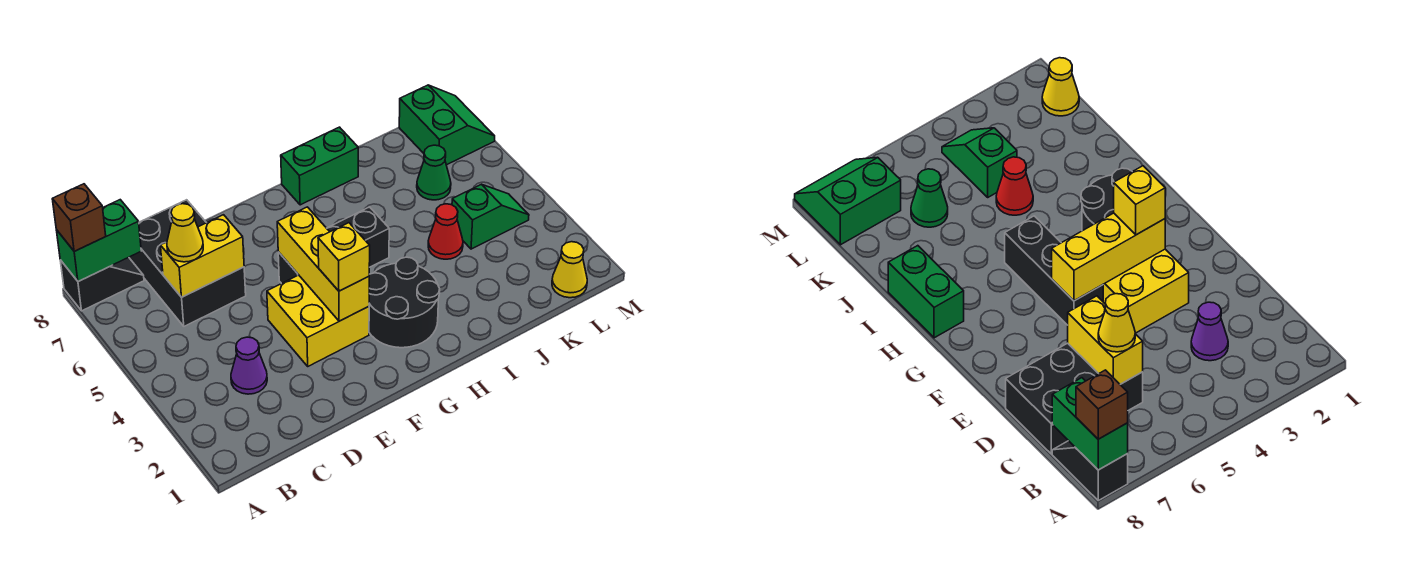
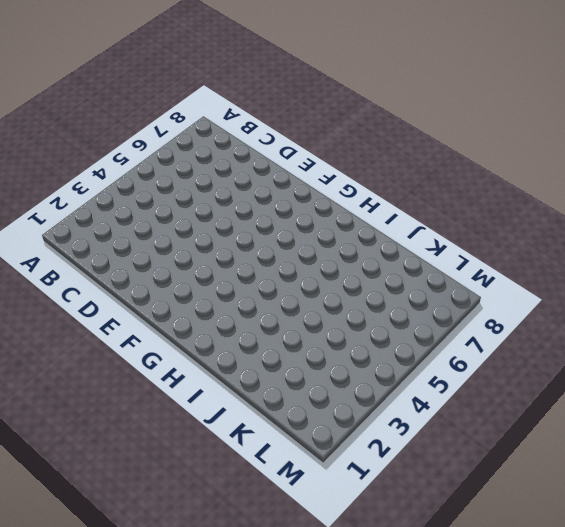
none -> black slope A8:B8 level 1 top A
none -> purple cone C3 level 1
none -> black brick C6:D8 level 1

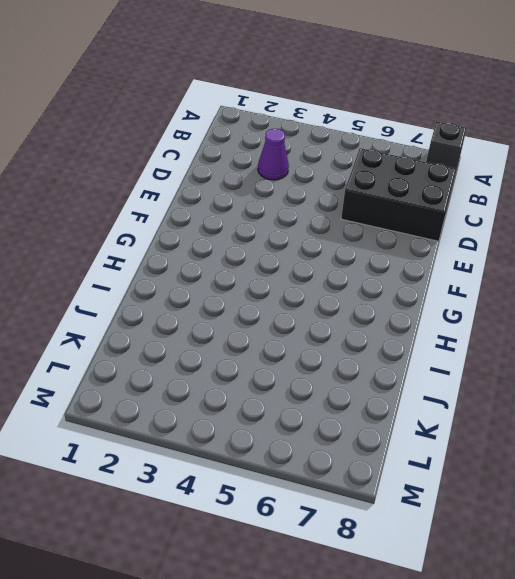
none -> yellow brick E3:F4 level 1
none -> black brick F5:H5 level 1
none -> black round brick G2:H3 level 1

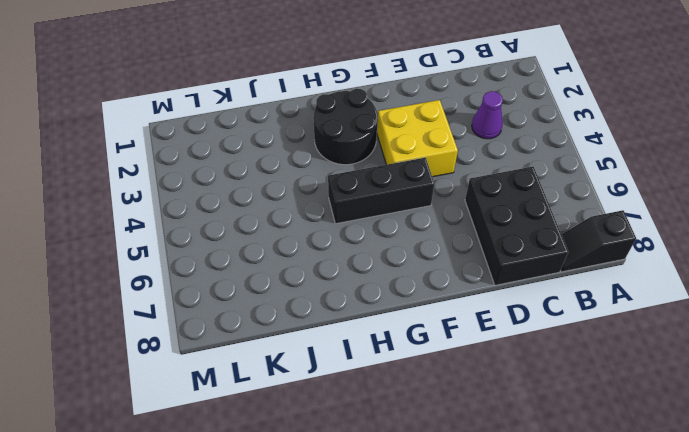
none -> green brick H8:I8 level 1
none -> red cone J4 level 1
none -> green slope K4:L4 level 1 top K

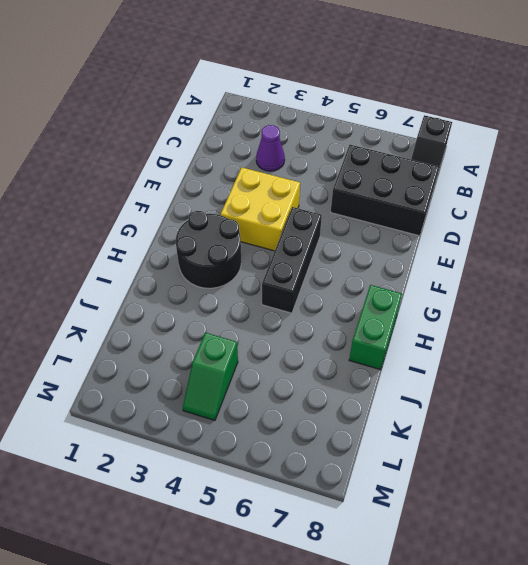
none -> red cone J4 level 1
none -> green cone K6 level 1
none -> yellow cone L1 level 1

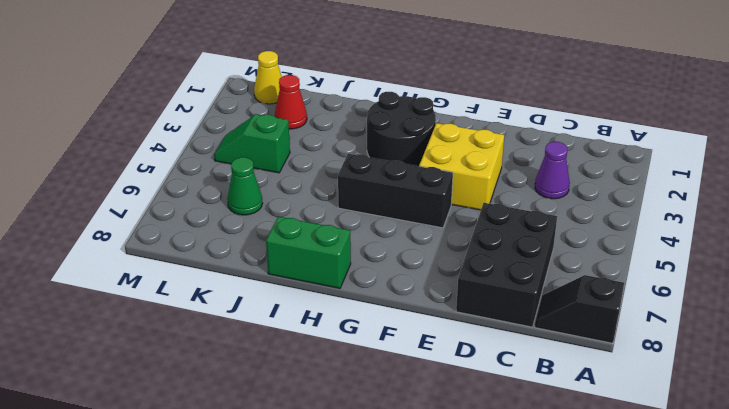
red cone K2 level 1 -> red cone J4 level 1
none -> green slope L7:M8 level 1 top L
none -> green brick A8:B8 level 2
none -> yellow brick C6:D6 level 2

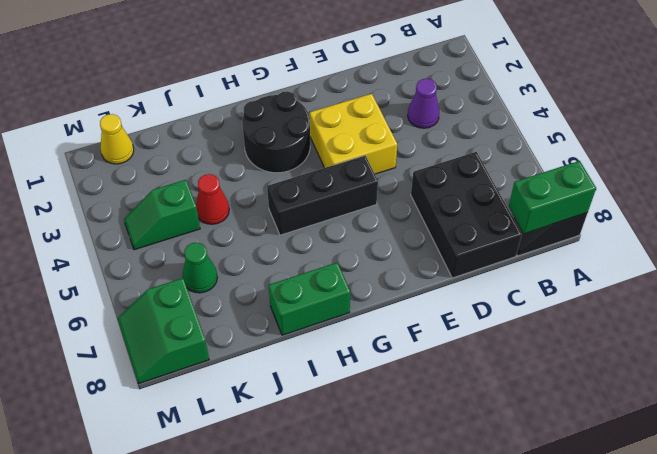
none -> yellow brick C6:D6 level 2
none -> yellow brick F3:F5 level 2
none -> brown brick A8 level 3

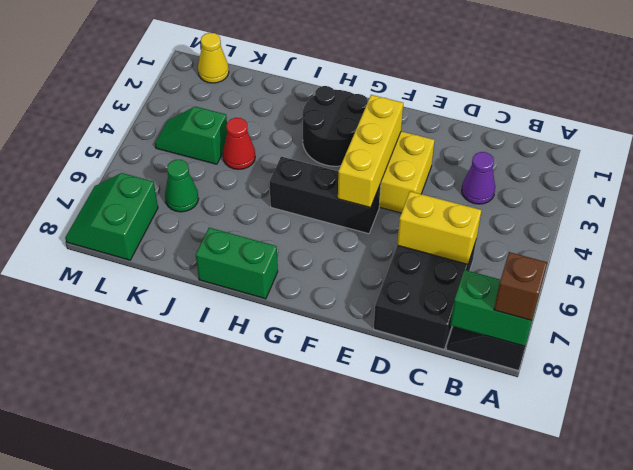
none -> yellow cone C6 level 3
none -> yellow brick F3 level 3

